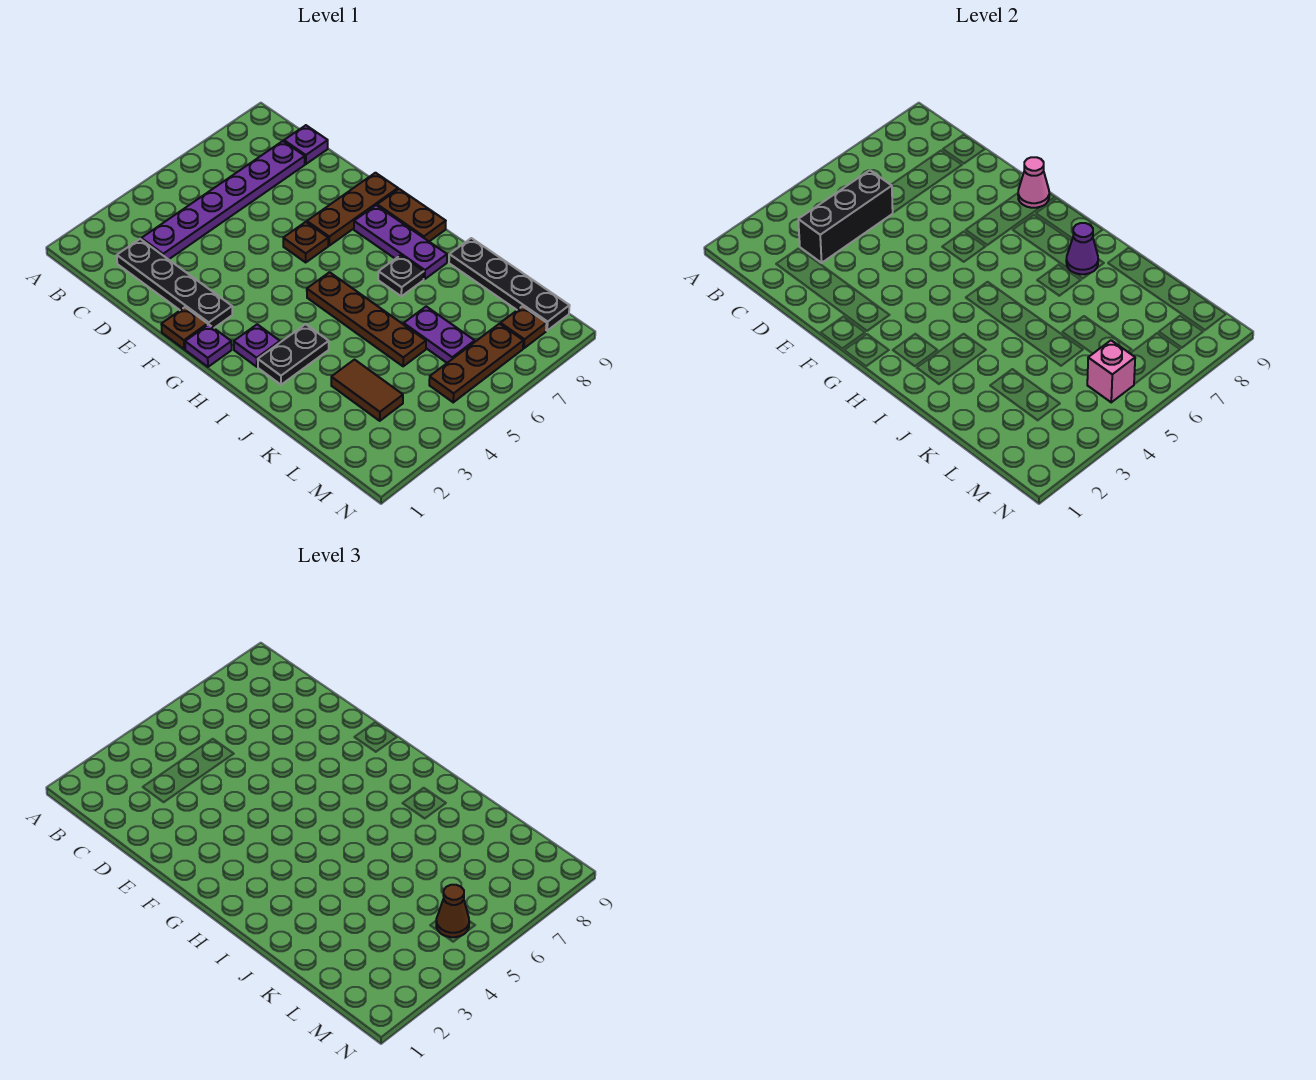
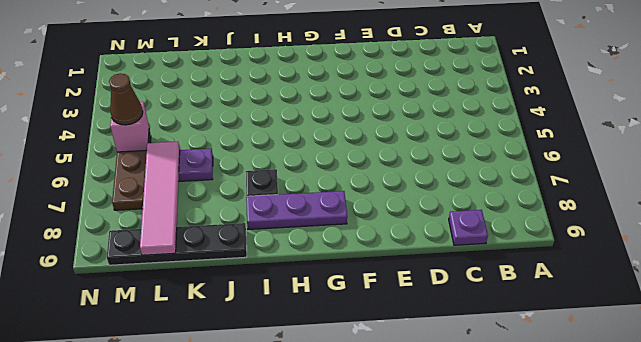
pink tile L6:L9 level 2 -> none
none -> black plate C2:F2 level 1
none -> purple plate C3:C8 level 1
none -> brown plate F1 level 1

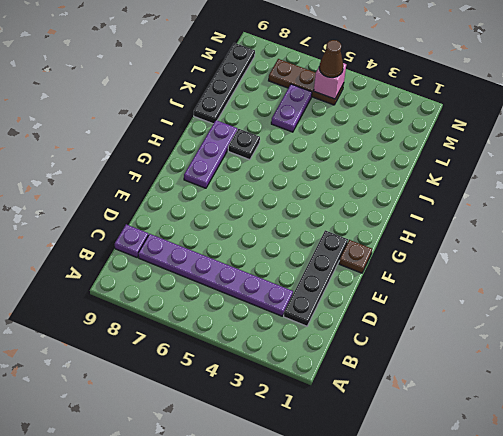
none -> brown plate F6 level 1
none -> brown plate F7:F9 level 1
none -> purple plate G1 level 1

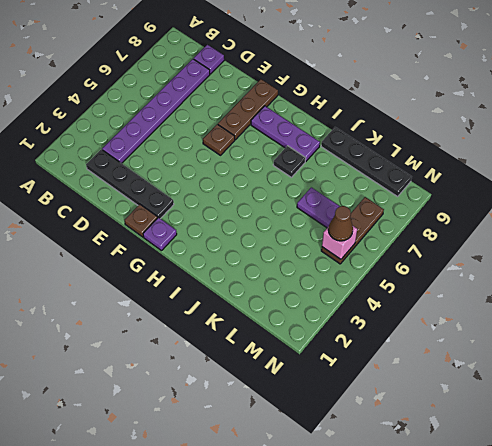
none -> brown plate G9:H9 level 1
none -> purple plate H2 level 1
none -> brown plate H5:K5 level 1

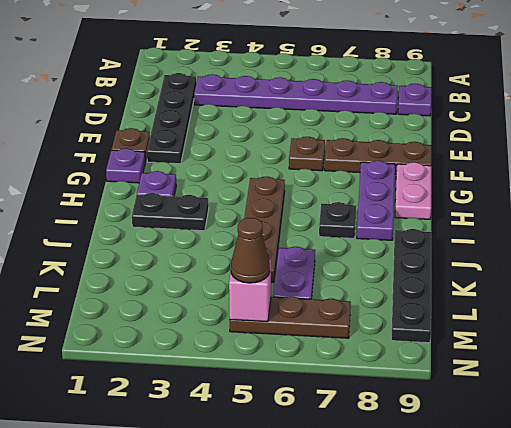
pink plate G9:H9 level 1 -> brown plate G9:H9 level 1
none -> brown tile K3:L3 level 1
none -> brown plate M8 level 1
none -> black brick C3:C5 level 2

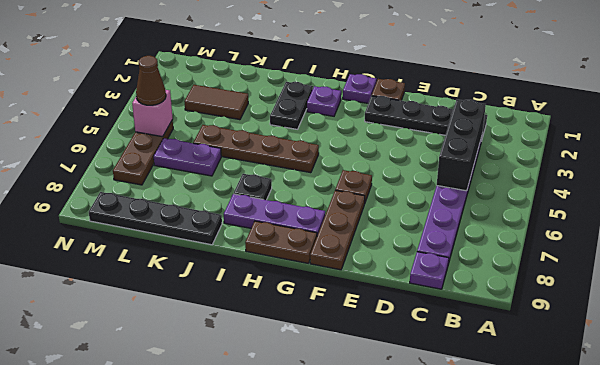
none -> brown plate M8 level 1
none -> pink cone F9 level 2
none -> purple cone I8 level 2

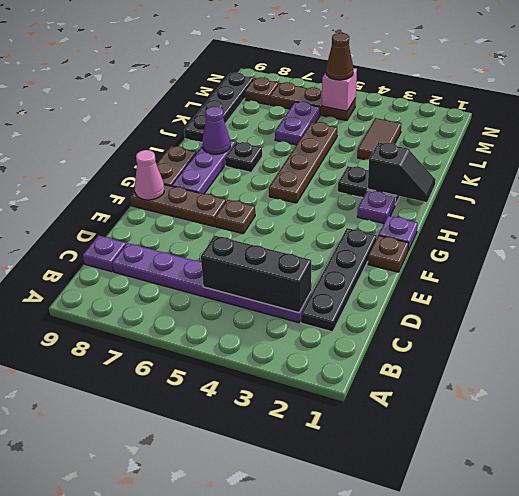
black slope I1:I2 level 2 top 2 -> none

